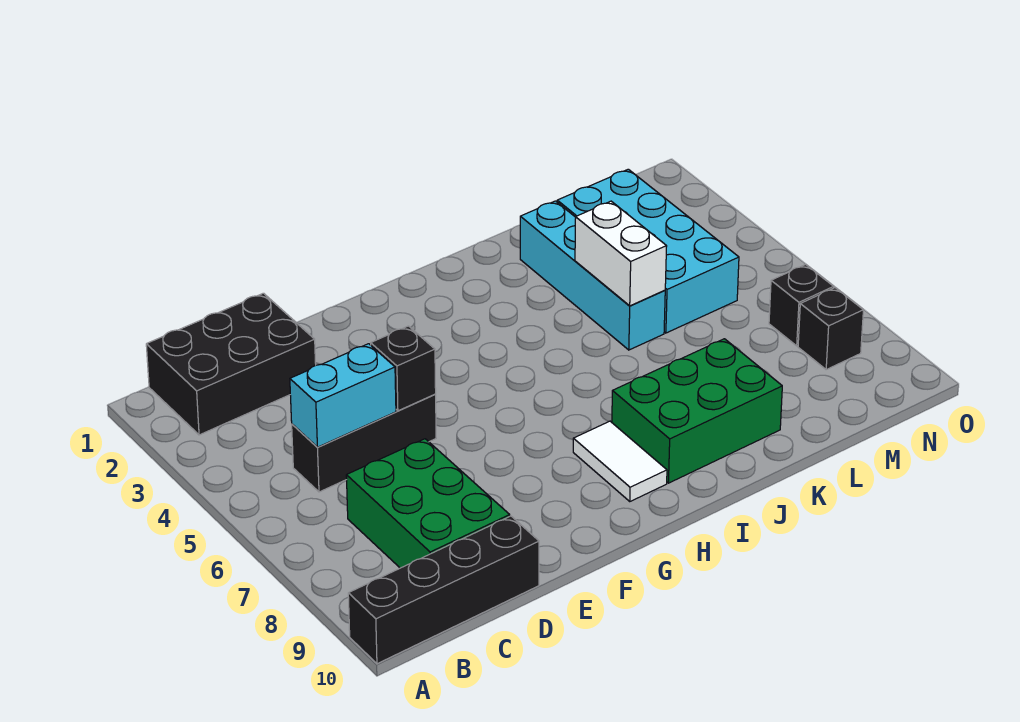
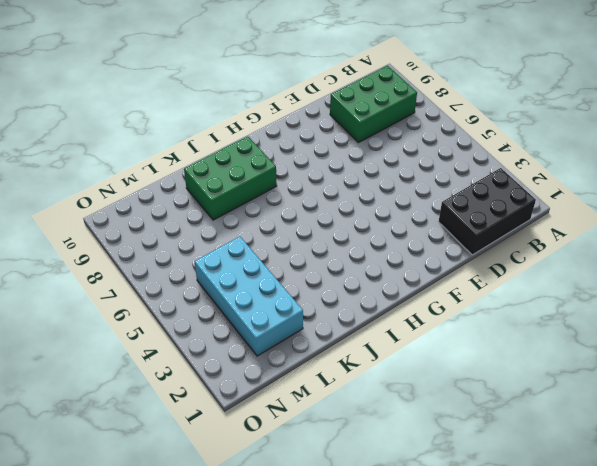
green brick B8:D9 level 1 -> green brick C7:D9 level 1
none -> black brick A10:D10 level 1
none -> black brick C5:E5 level 1
none -> white tile H8:H9 level 1

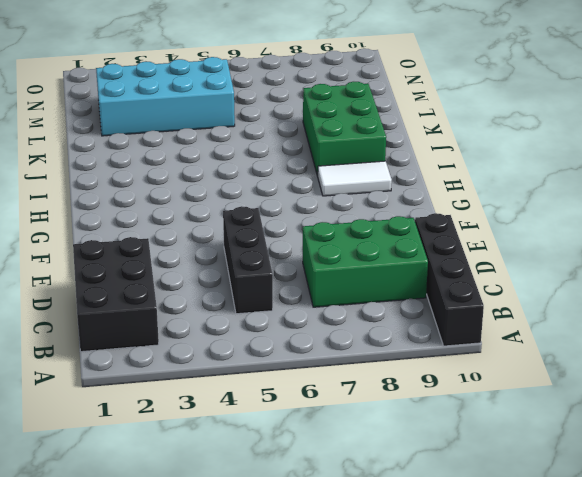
none -> cyan brick K2:K5 level 1
none -> black brick N7 level 1
none -> black brick N8 level 1

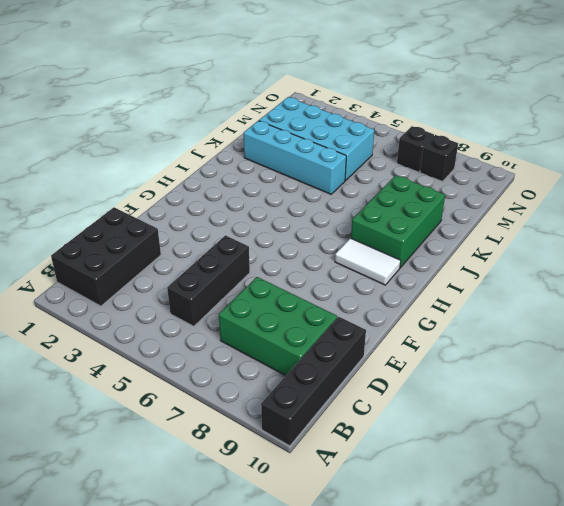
none -> cyan brick C5:D5 level 2
none -> black brick E5 level 2
none -> white brick K4:K5 level 2

